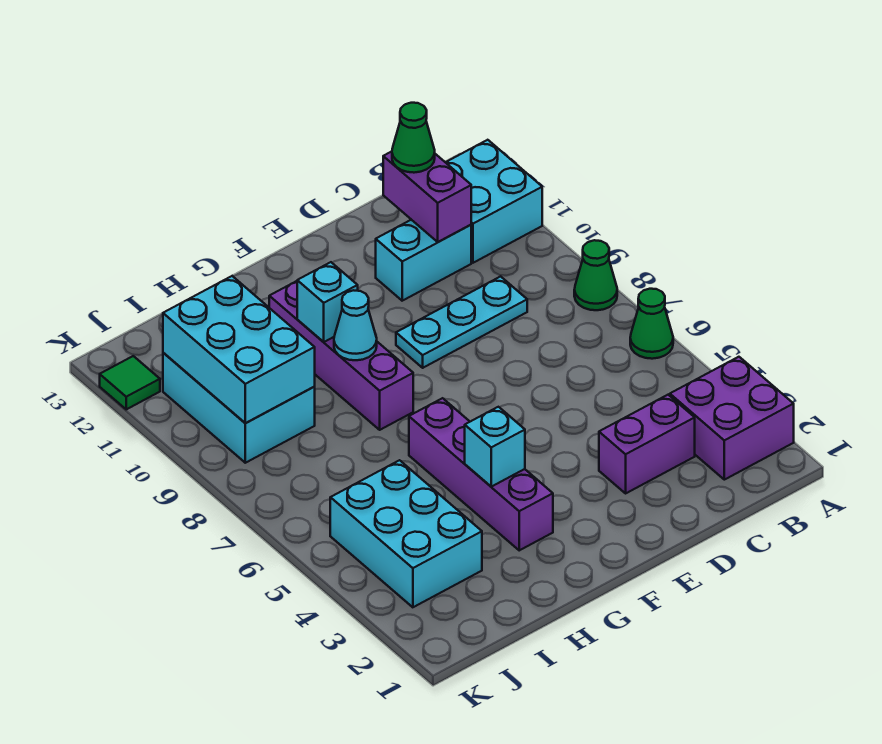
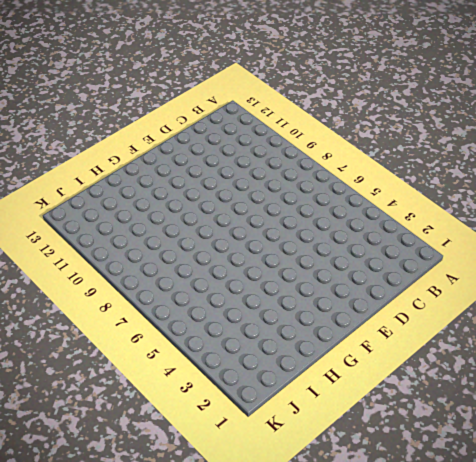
none -> purple brick A2:B3 level 1
none -> green cone A6 level 1
none -> green cone A8 level 1

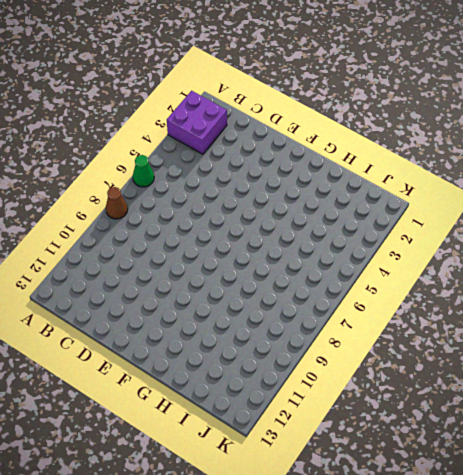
brown cone A8 level 1 -> green cone A8 level 1
none -> cyan brick A11:B12 level 1
none -> purple brick C3:D3 level 1
none -> cyan plate C9:E9 level 1

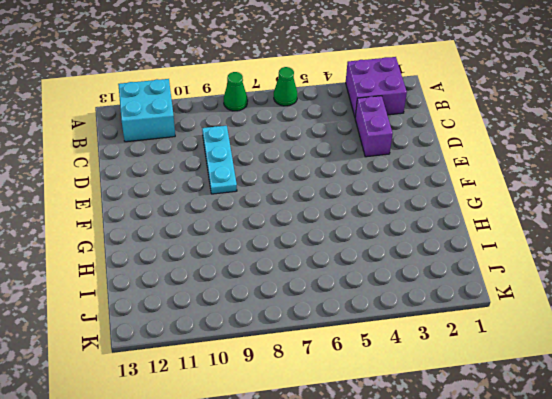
none -> cyan brick C11:D11 level 1
none -> purple brick G3:G6 level 1
none -> purple brick G8:G11 level 1

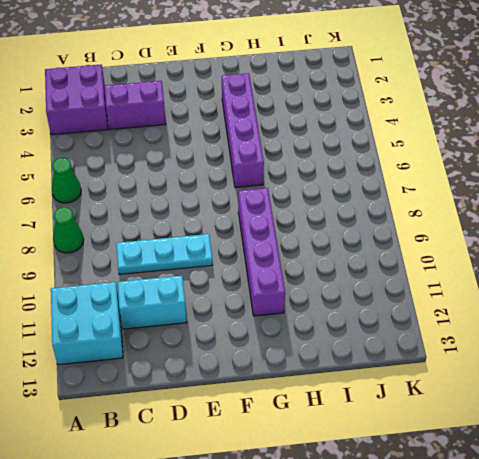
none -> cyan brick I3:J5 level 1
none -> cyan brick I9:J11 level 1
none -> green tile K12 level 1

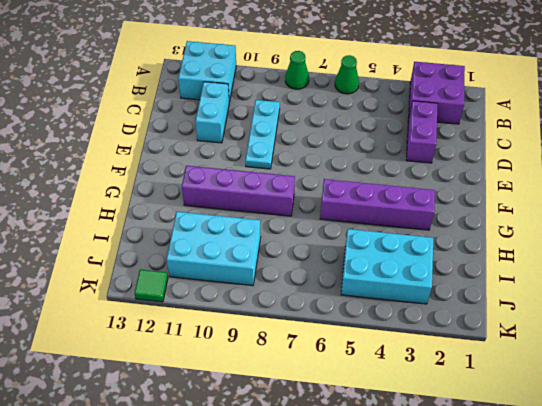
none -> purple brick C11:C12 level 2
none -> cyan brick G4 level 2
none -> cyan cone G9 level 2

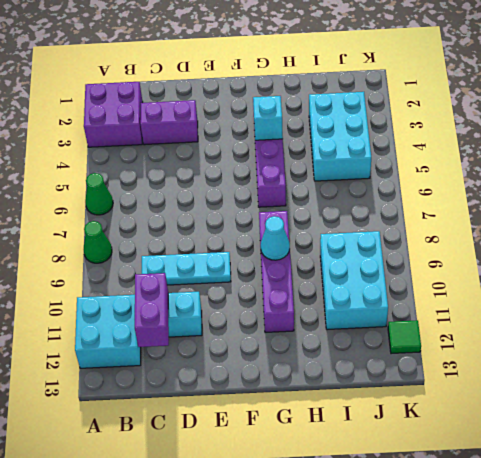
none -> cyan brick G10 level 2
none -> cyan brick I9:J11 level 2
none -> green cone C12 level 3

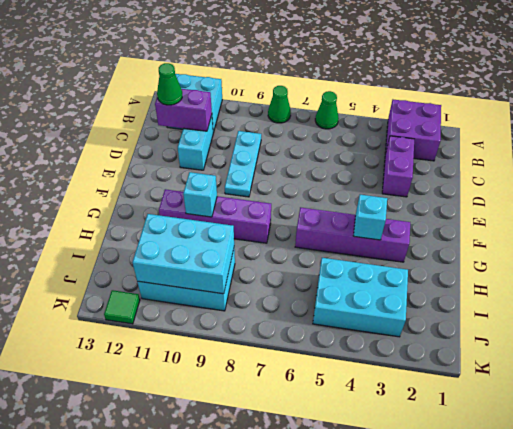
none -> cyan cone G9 level 2

